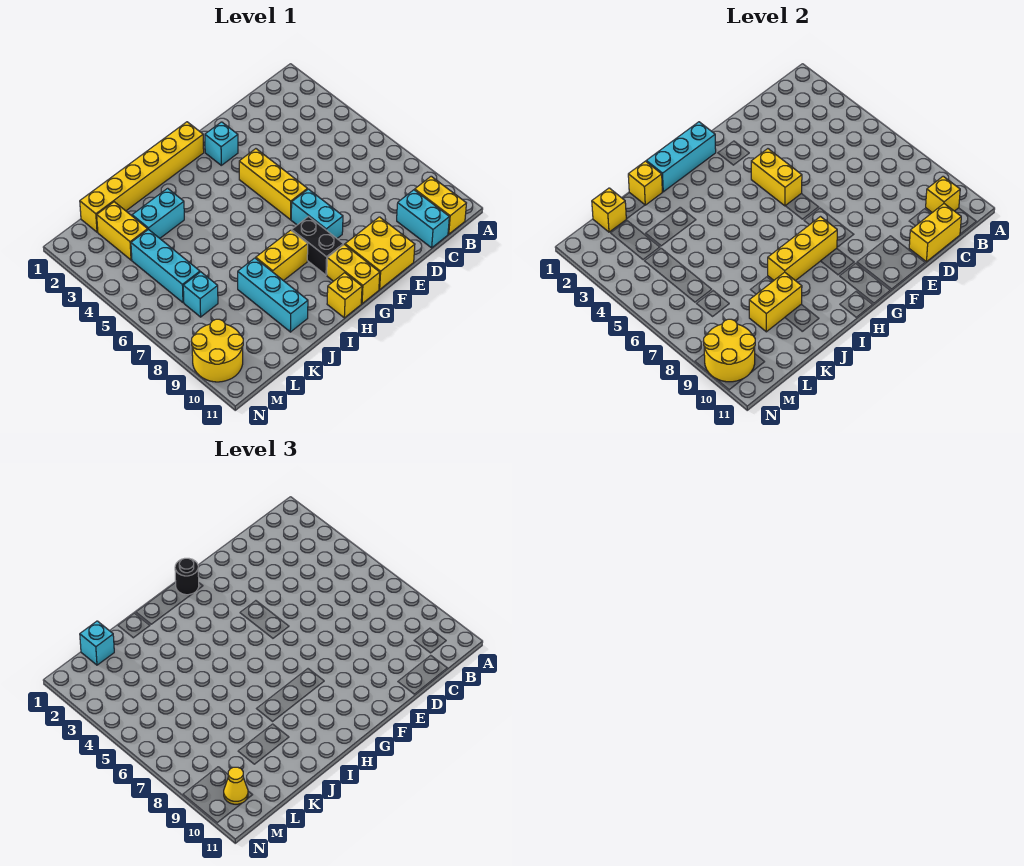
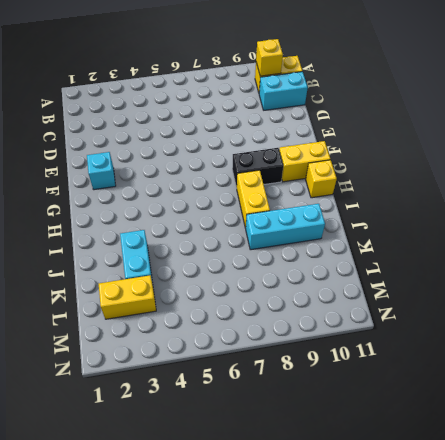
none -> yellow brick E10:F11 level 1
none -> yellow brick F4:F6 level 1
none -> cyan brick F7:F8 level 1

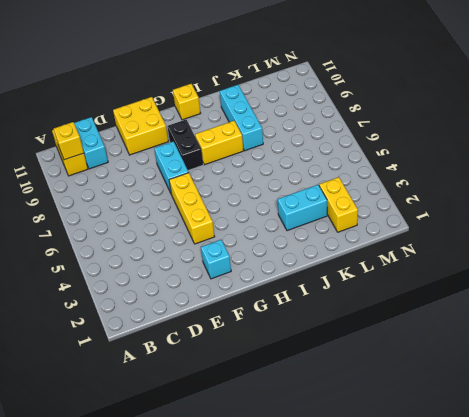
none -> yellow brick G1:L1 level 1
none -> yellow brick G10:G11 level 1
none -> cyan brick L4:L6 level 1

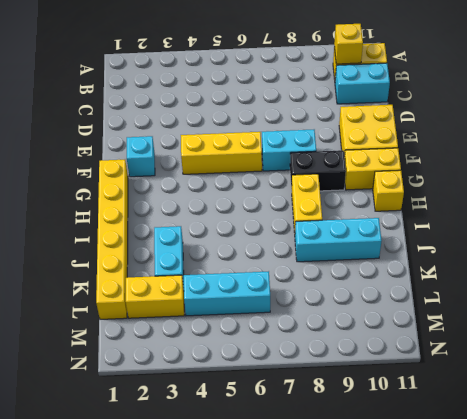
none -> cyan brick L7 level 1
none -> yellow round brick M9:N10 level 1
none -> yellow brick C11:D11 level 2

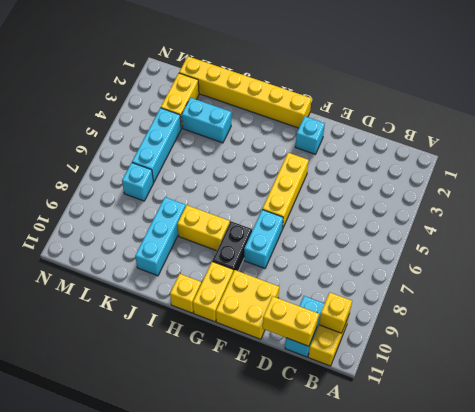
none -> yellow round brick M9:N10 level 1
none -> yellow brick F4:F5 level 2
none -> cyan brick G1:I1 level 2

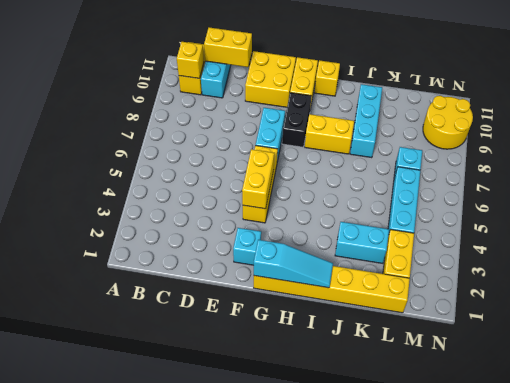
cyan slope G1:I1 level 2 top G -> cyan brick G1:I1 level 2
none -> yellow brick G8:I8 level 2
none -> yellow brick J1 level 2
none -> yellow brick J9:K9 level 2

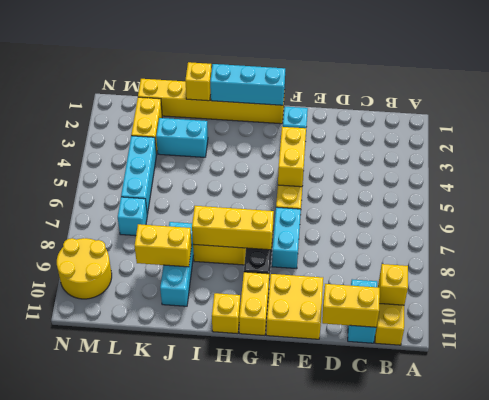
none -> yellow brick L1 level 2
none -> yellow round brick M9:N10 level 2
none -> black round brick G1 level 3

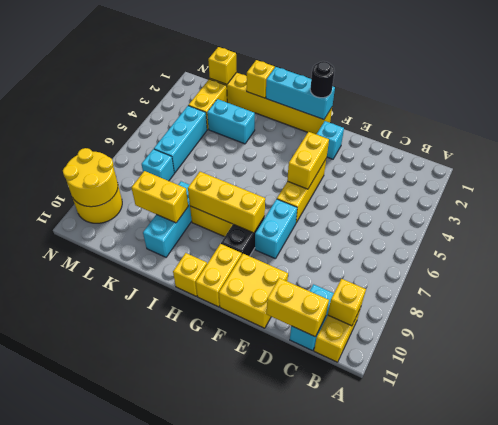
none -> cyan brick L1 level 3
none -> yellow cone M10 level 3

